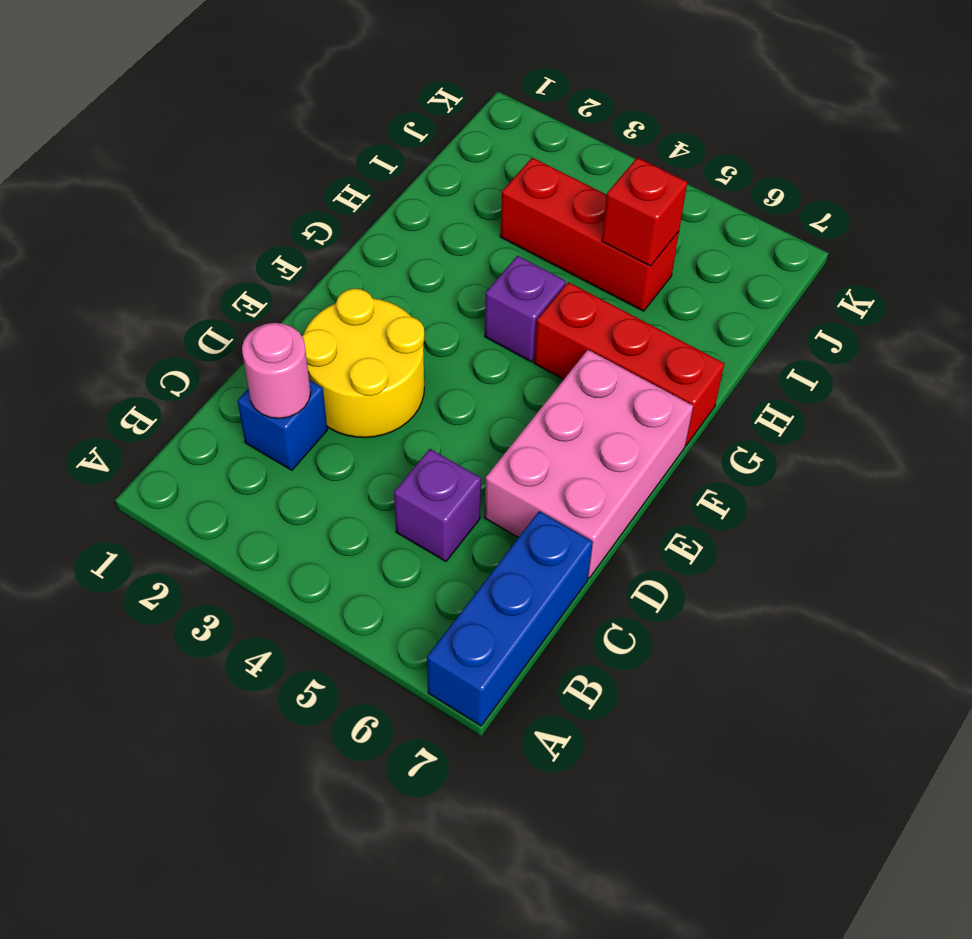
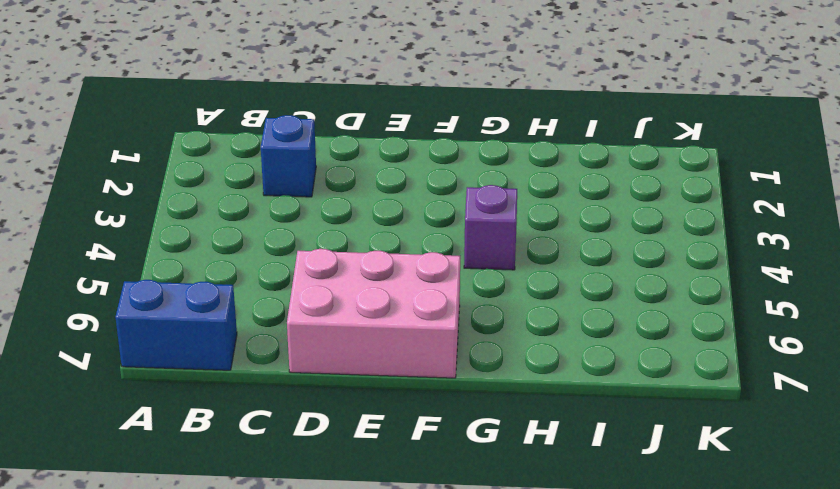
blue brick A7:B7 level 1 -> blue brick A7:C7 level 1
none -> purple brick C5 level 1
none -> yellow round brick D2:E3 level 1

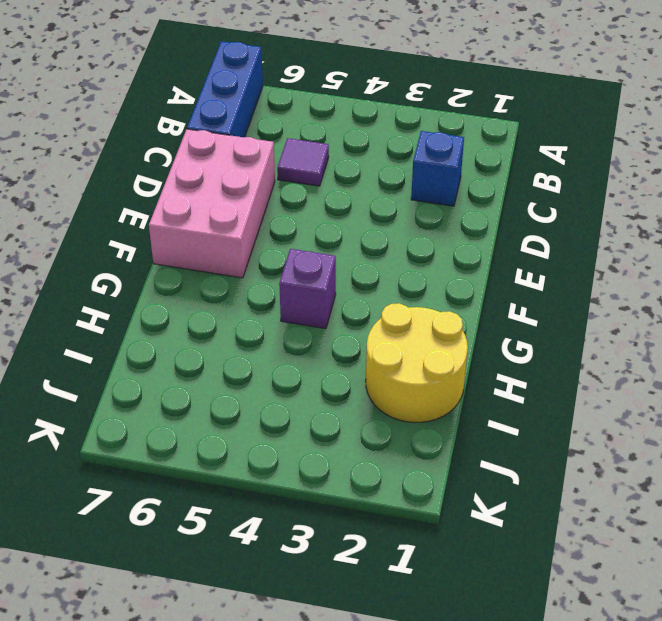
purple tile C5 level 1 -> purple brick C5 level 1
yellow round brick H1:I2 level 1 -> yellow round brick D2:E3 level 1
none -> red brick G5:G7 level 1
none -> red brick I3:I5 level 1

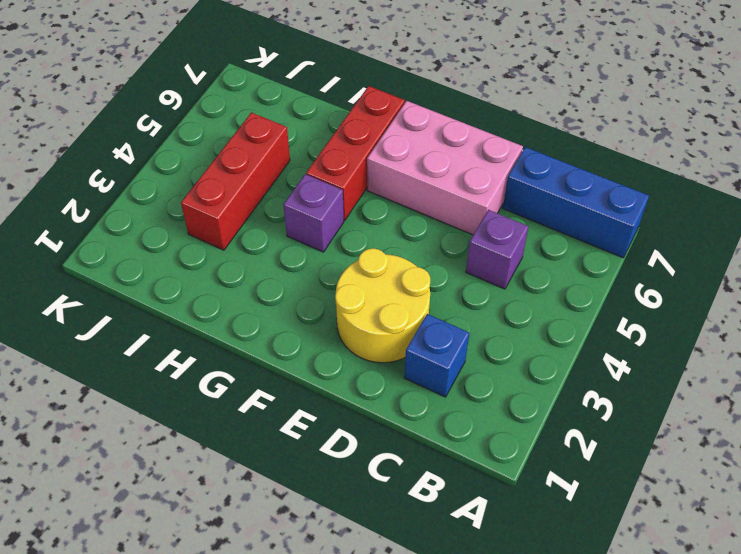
none -> pink round brick C2 level 2
none -> red brick I5 level 2

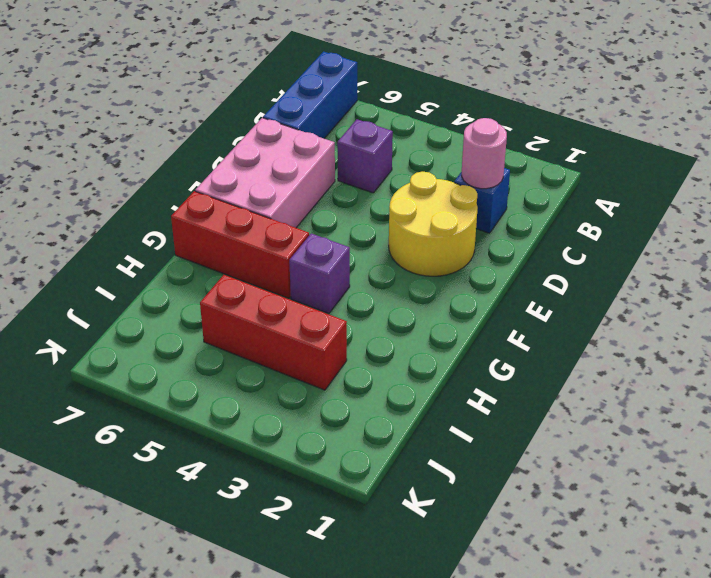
none -> red brick I5 level 2

